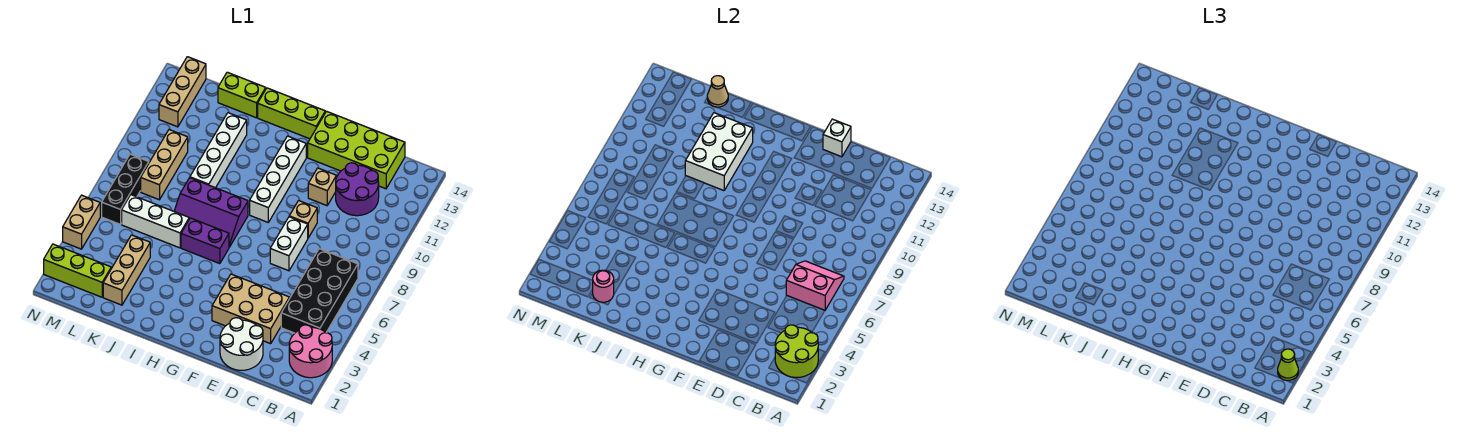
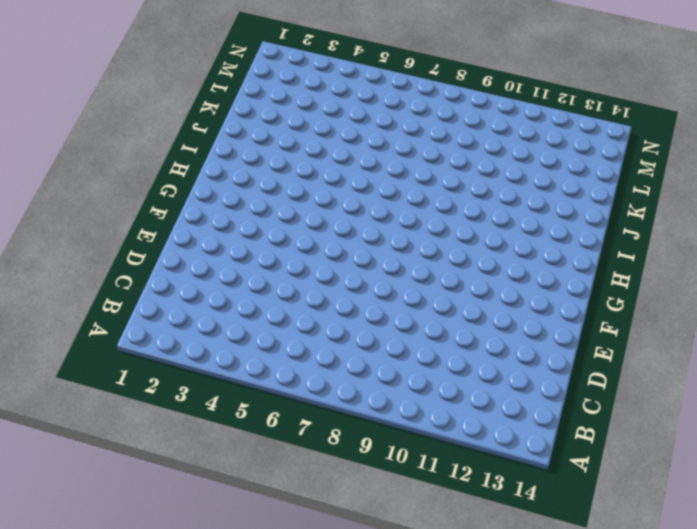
none -> pink round brick A2:B3 level 1
none -> black brick B4:C7 level 1
none -> purple round brick C11:D12 level 1

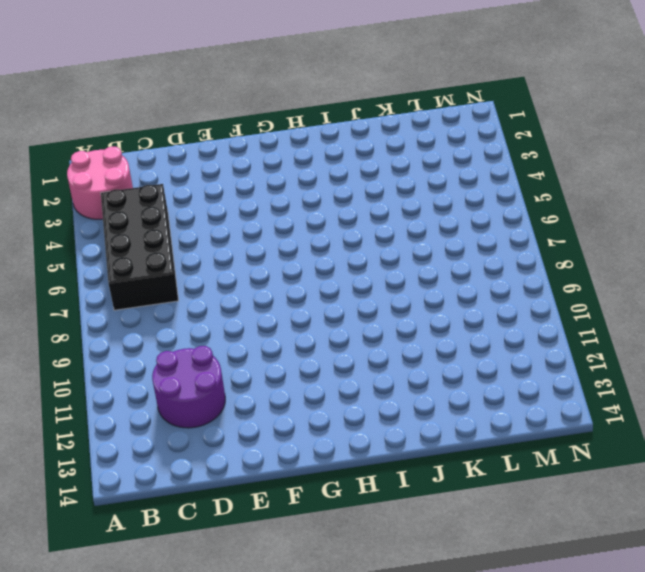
none -> lime brick C13:F14 level 1
none -> white round brick D1:E2 level 1
none -> tan brick D3:F4 level 1

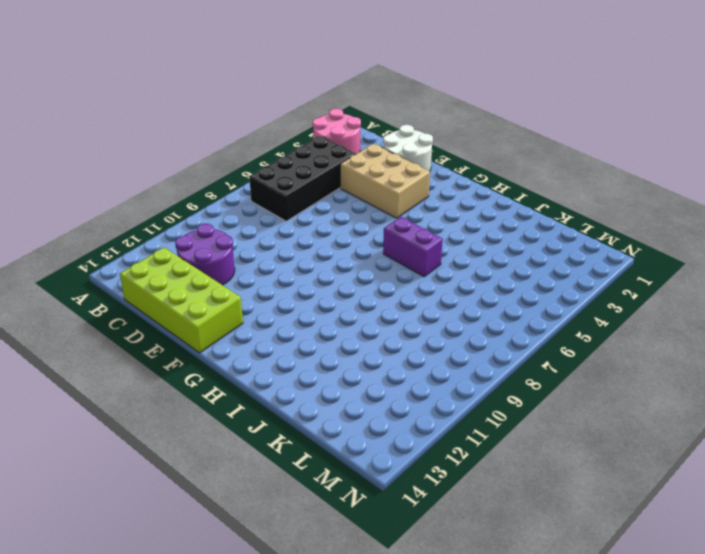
none -> white brick E7:E8 level 1
none -> tan brick E9 level 1
none -> tan brick E11 level 1

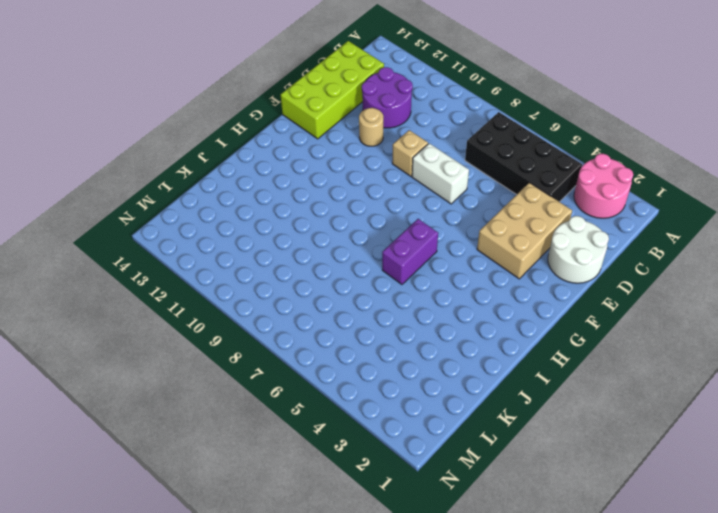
tan round brick E11 level 1 -> tan brick E11 level 1
none -> white brick G9:G12 level 1
none -> lime brick G14:I14 level 1
none -> purple slope H7:J8 level 1 top 8

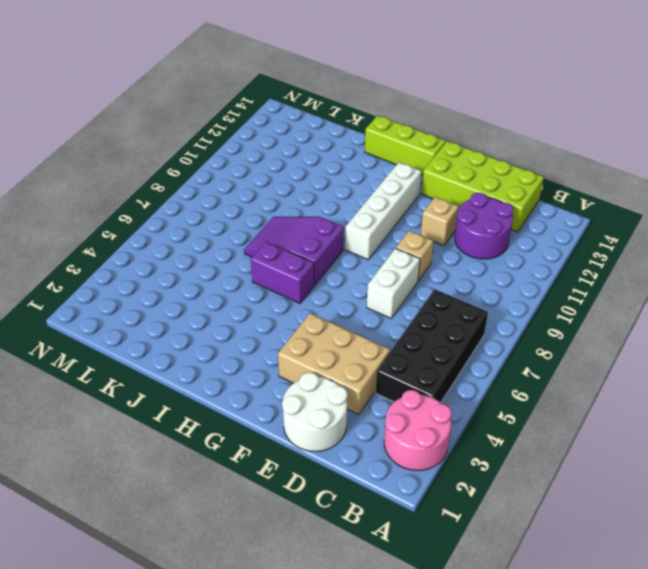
purple slope H7:J8 level 1 top H -> purple slope H7:J8 level 1 top 8
none -> white brick J6:L6 level 1
none -> white brick J9:J12 level 1
none -> lime brick J14:K14 level 1

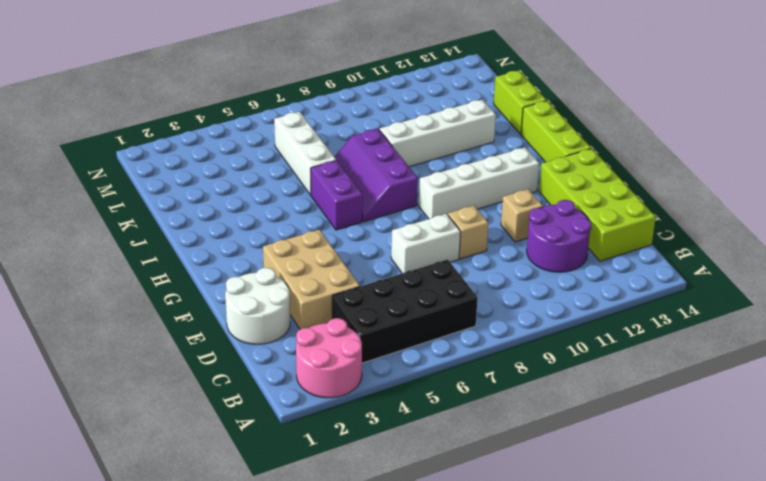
none -> tan brick K2:K4 level 1
none -> lime brick L2:N2 level 1
none -> tan brick L8:L10 level 1

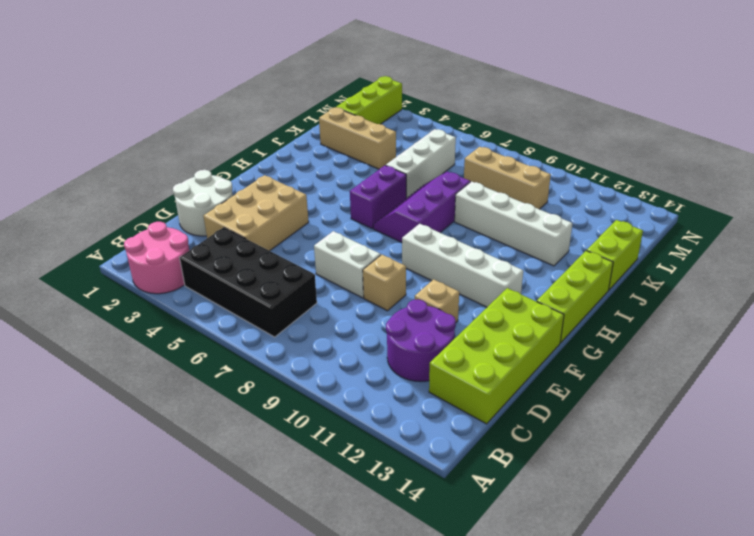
none -> black brick M6:M8 level 1
none -> tan brick M12:M14 level 1
none -> tan brick N4:N5 level 1

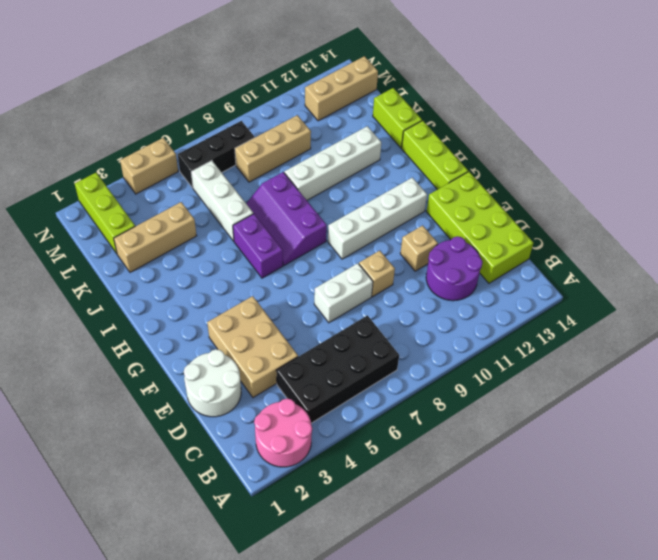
none -> lime round brick A2:B3 level 2
none -> pink slope B6:C7 level 2 top 6
none -> white brick E14 level 2

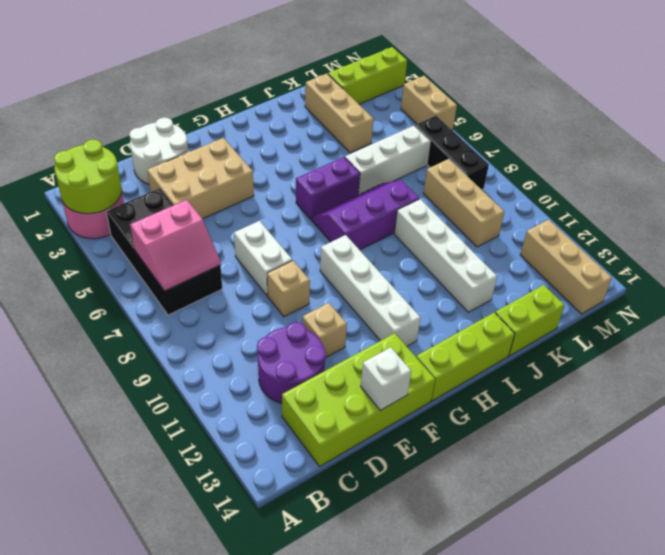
none -> white brick I10:J12 level 2
none -> pink round brick K2 level 2
none -> tan cone K14 level 2

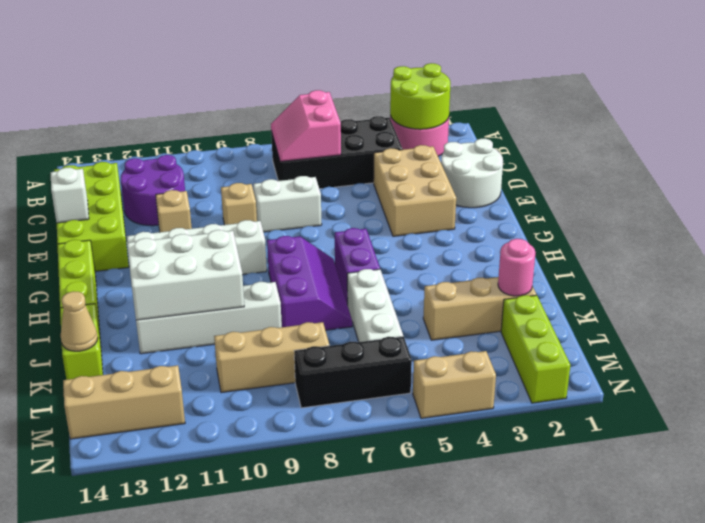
none -> lime cone A2 level 3

